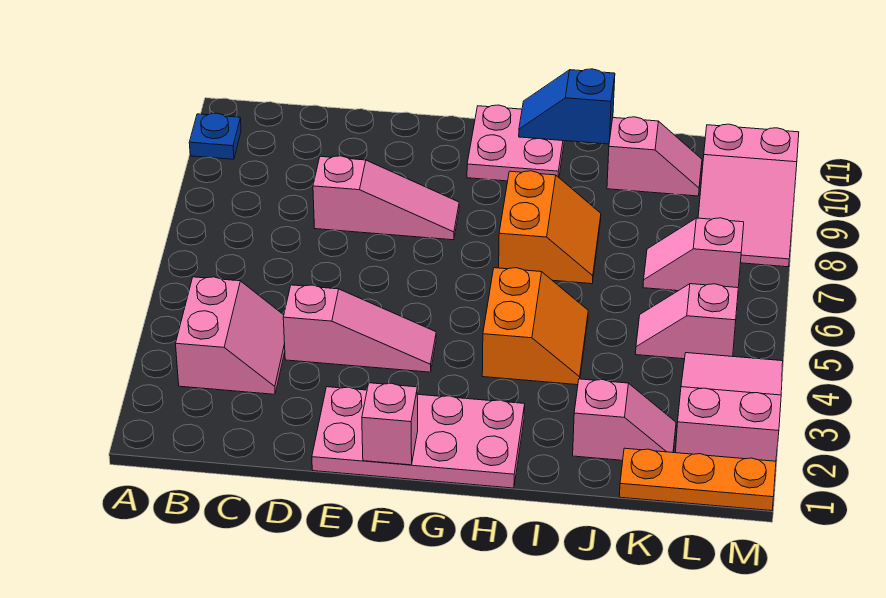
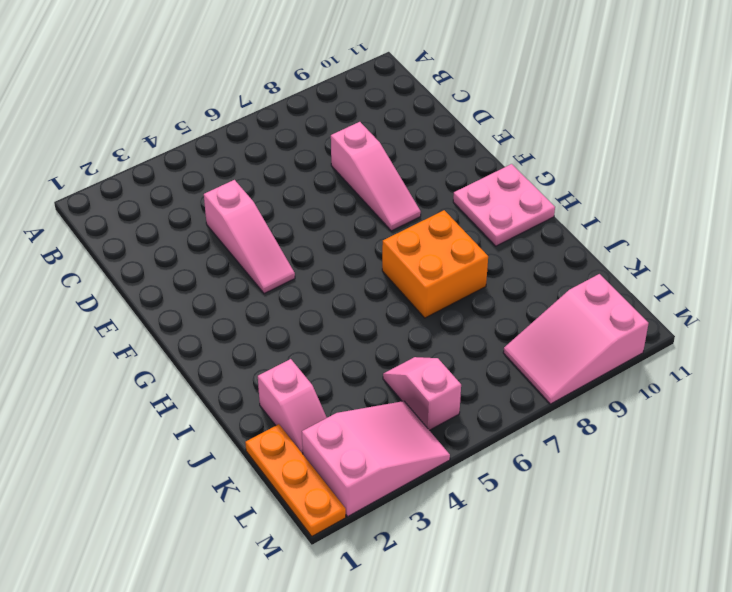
orange brick H7:I8 level 1 -> orange slope H7:I8 level 1 top H
none -> blue plate A10 level 1
none -> pink slope B3:C4 level 1 top B
none -> pink plate E1:H2 level 1

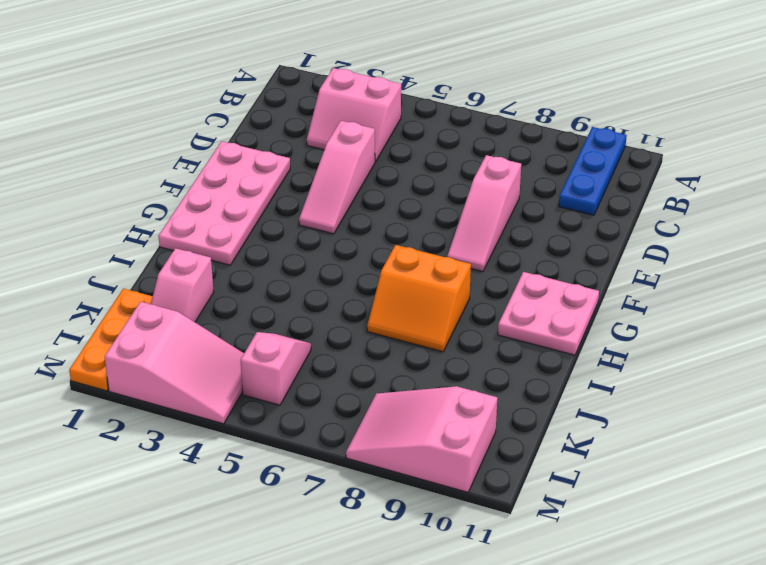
blue plate A10:C10 level 1 -> blue plate A10 level 1
none -> orange slope H4:I5 level 1 top H
none -> pink slope J10:K10 level 1 top J
none -> pink slope K7:L7 level 1 top L

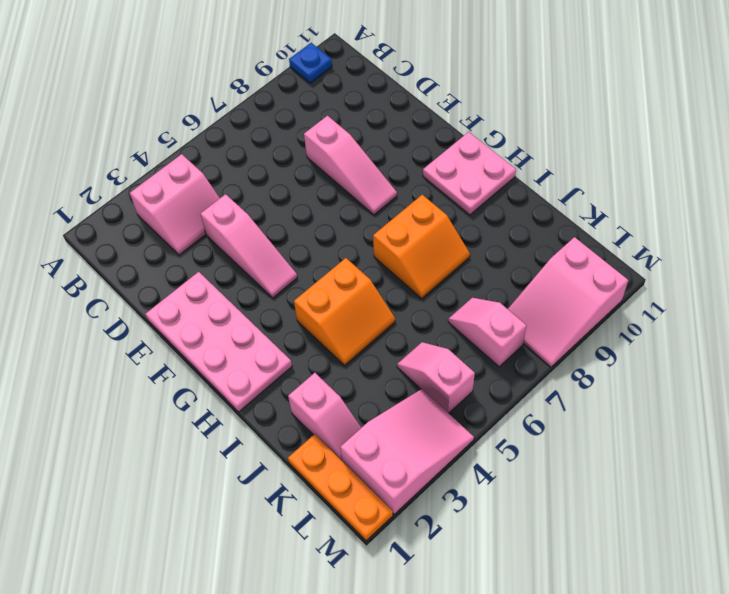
none -> pink slope J10:K10 level 1 top J
none -> pink brick F1 level 2
none -> blue slope H11:I11 level 2 top I

